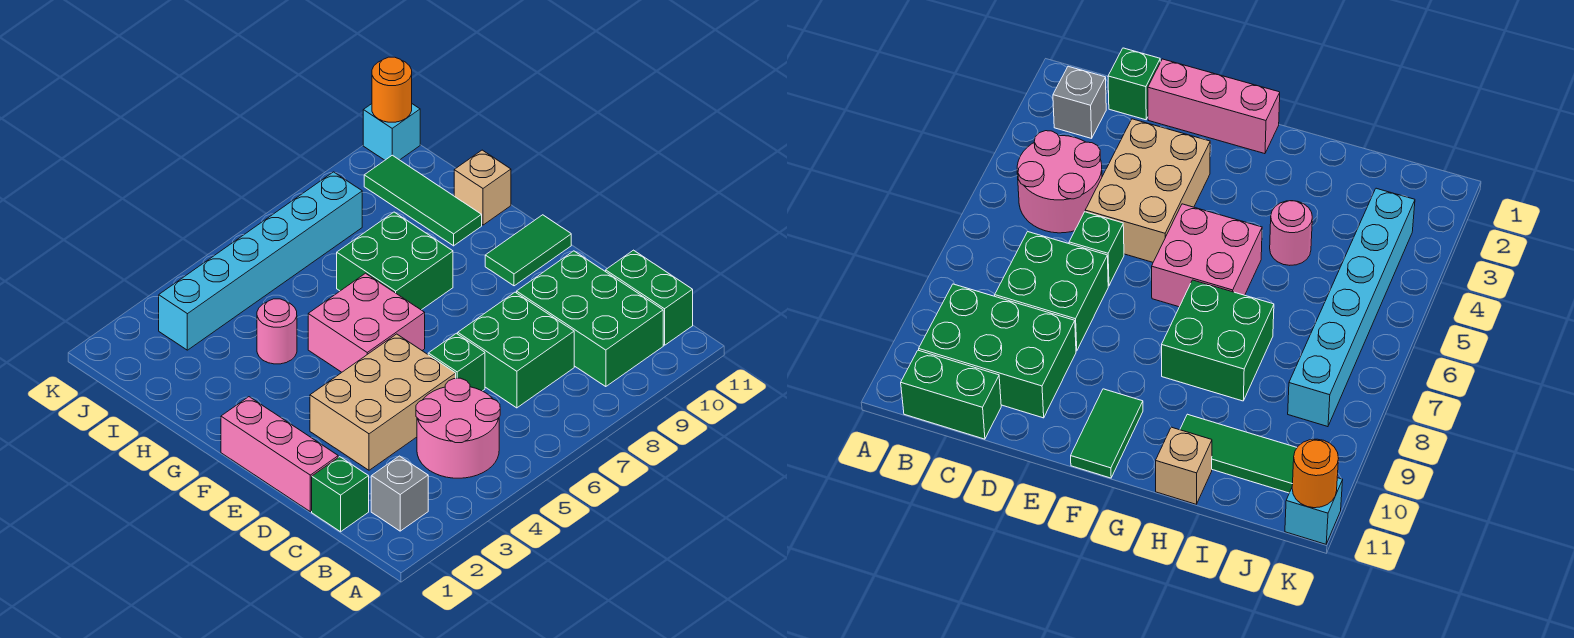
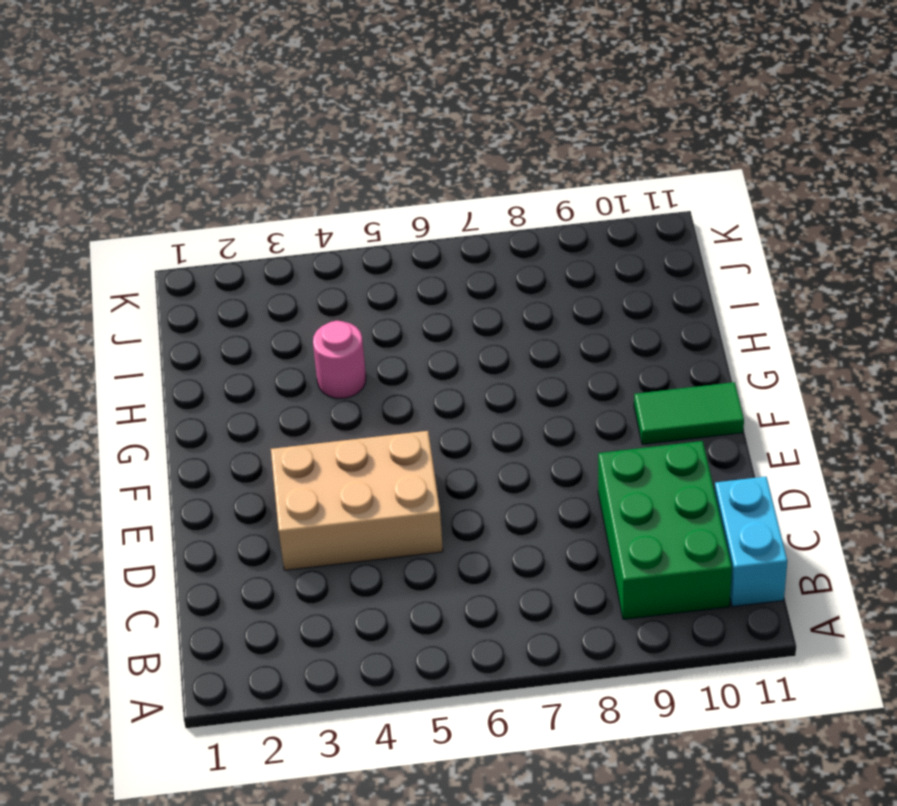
cyan brick B11:C11 level 1 -> green brick B11:C11 level 1
none -> grey brick B2 level 1
none -> pink round brick B4:C5 level 1
none -> green brick C1 level 1

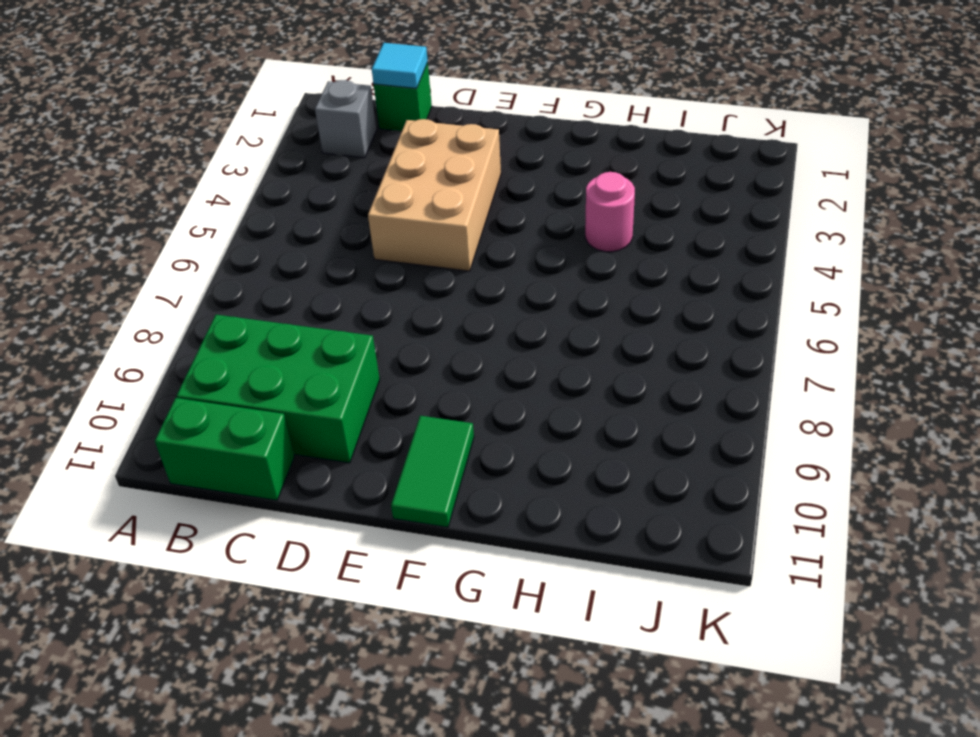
cyan tile C1 level 2 -> none
none -> pink round brick B4:C5 level 1
none -> green brick C7:D8 level 1
none -> pink brick D1:F1 level 1

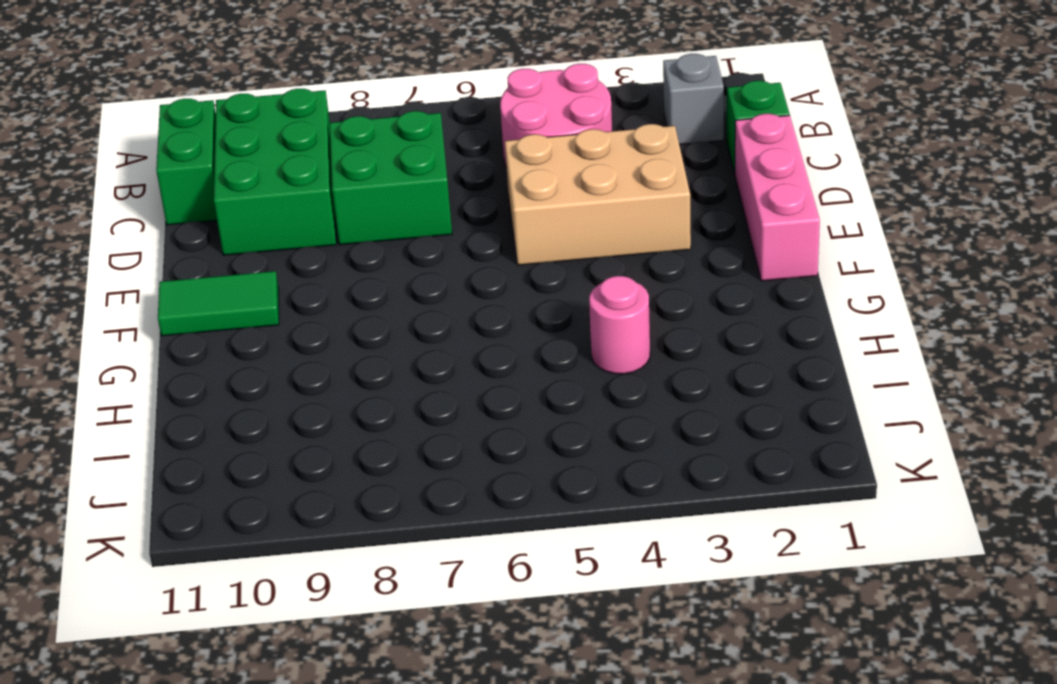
none -> green brick D6 level 1
none -> pink brick F5:G6 level 1
none -> green brick G7:H8 level 1

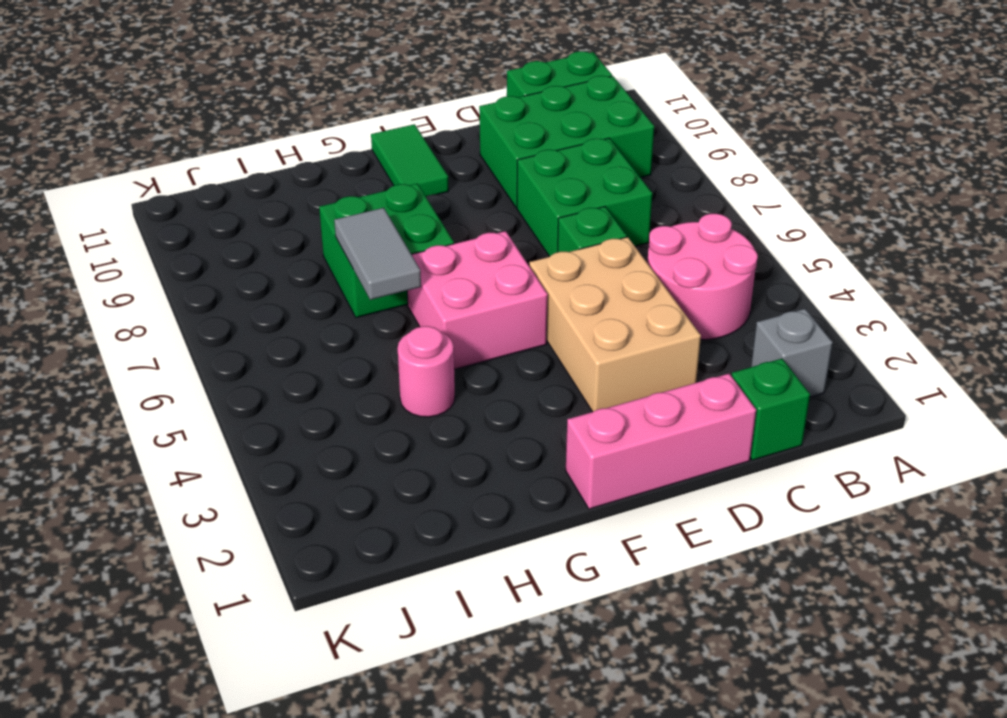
grey tile H6:H7 level 2 -> none
none -> green tile H10:J10 level 1
none -> tan brick H11 level 1
none -> cyan brick J3:J8 level 1

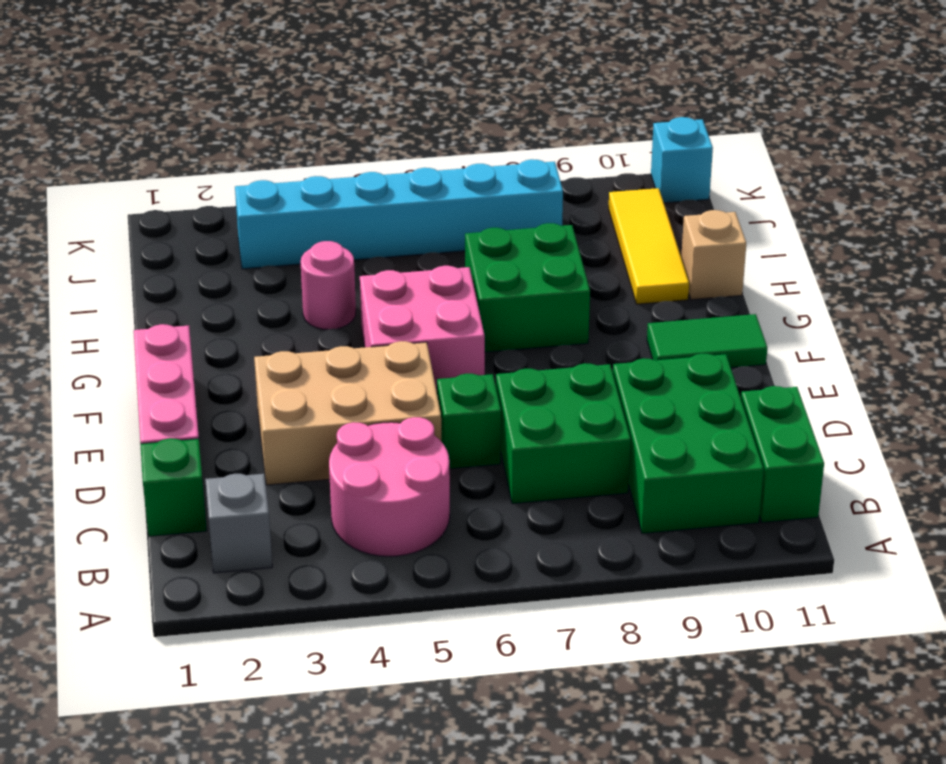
yellow tile H10:J10 level 1 -> green tile H10:J10 level 1
none -> orange round brick K11 level 2

